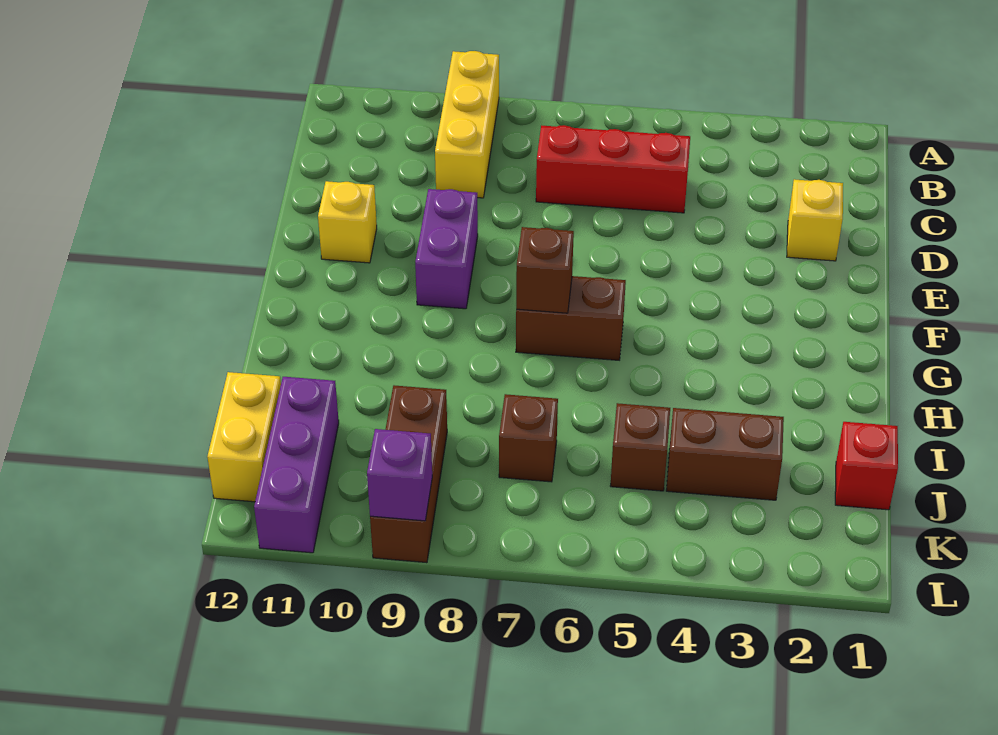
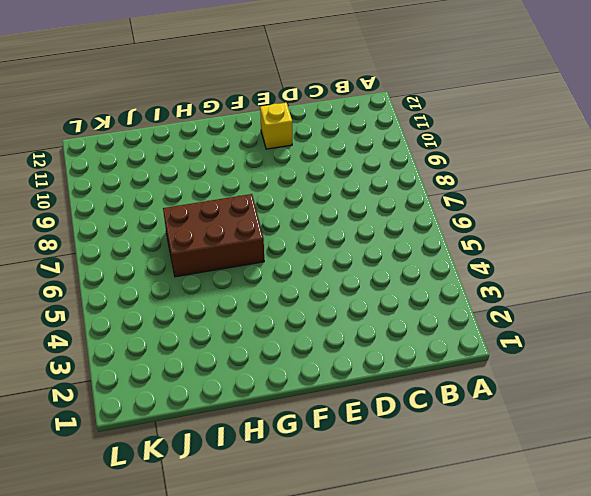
brown brick G6:I7 level 1 -> brown brick G6:G7 level 1
none -> yellow brick A9:C9 level 1
none -> red brick C5:C7 level 1
none -> yellow brick D2 level 1

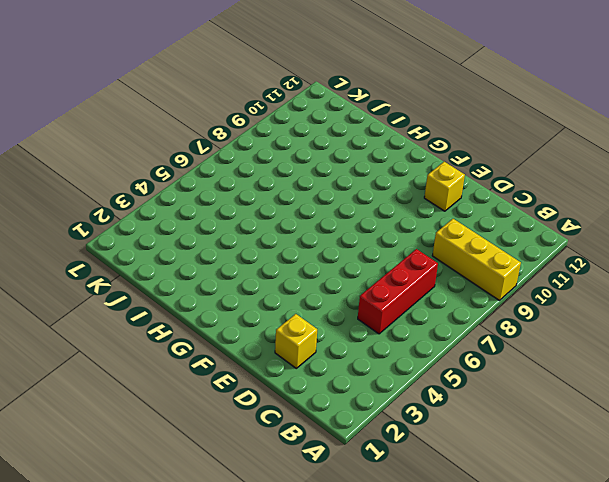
none -> purple brick E9:F9 level 1
none -> brown brick G6:G7 level 1
none -> red brick J1 level 1

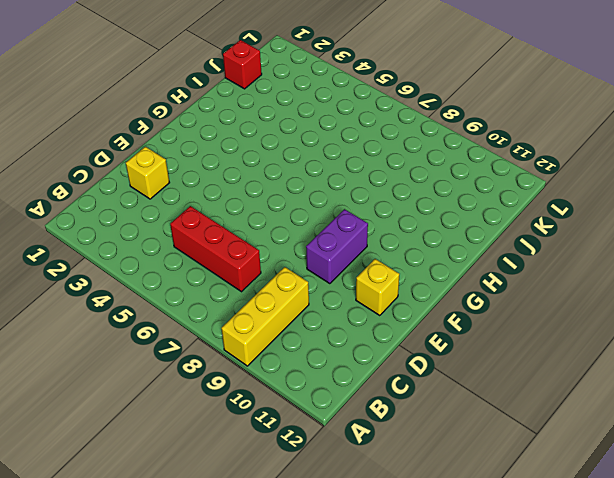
none -> brown brick G6:G7 level 1
none -> brown brick J3:J4 level 1
none -> brown brick J5 level 1

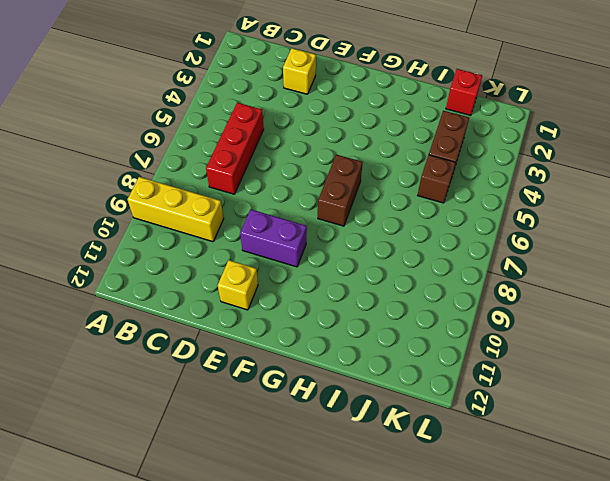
none -> brown brick J7 level 1
none -> brown brick J9:L9 level 1
none -> purple brick J11:L11 level 1

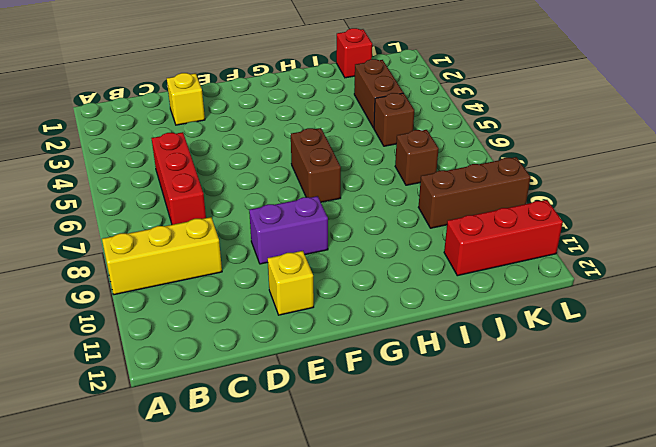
red brick J11:L11 level 1 -> purple brick J11:L11 level 1
none -> yellow brick J12:K12 level 1
none -> brown brick G7 level 2
none -> purple brick L9 level 2

